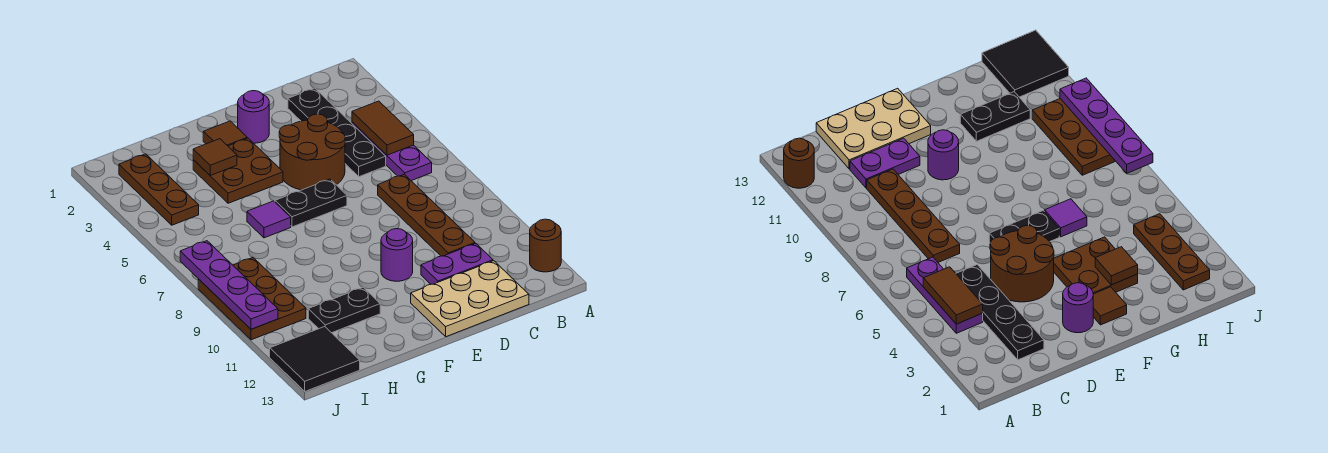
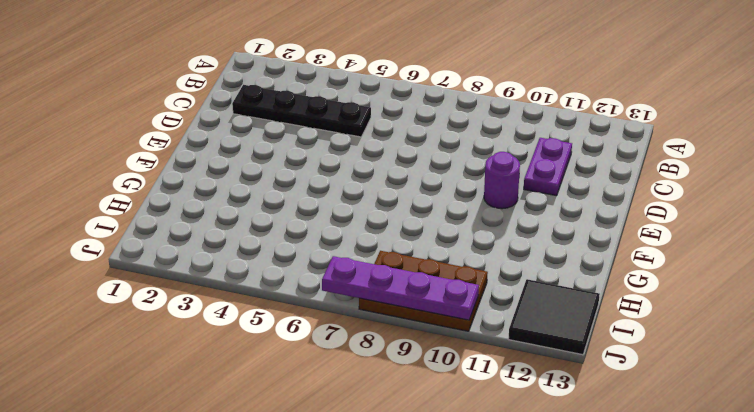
none -> brown round brick A12 level 1
none -> purple plate B4:B6 level 1
none -> brown plate C7:C10 level 1

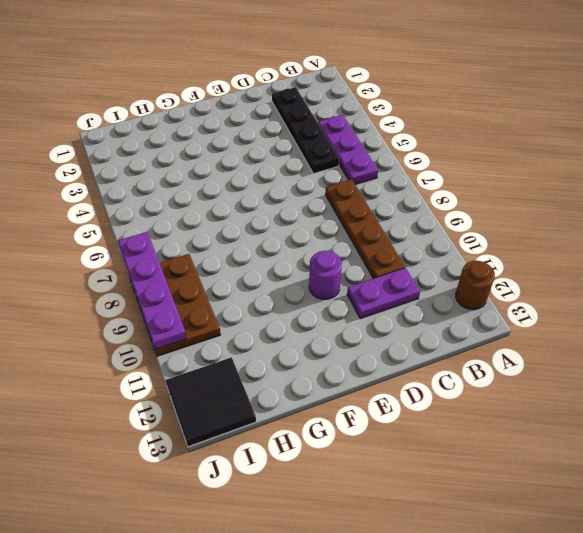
none -> tan plate C12:E13 level 1
none -> brown round brick D4:E5 level 1
none -> purple round brick E2 level 1

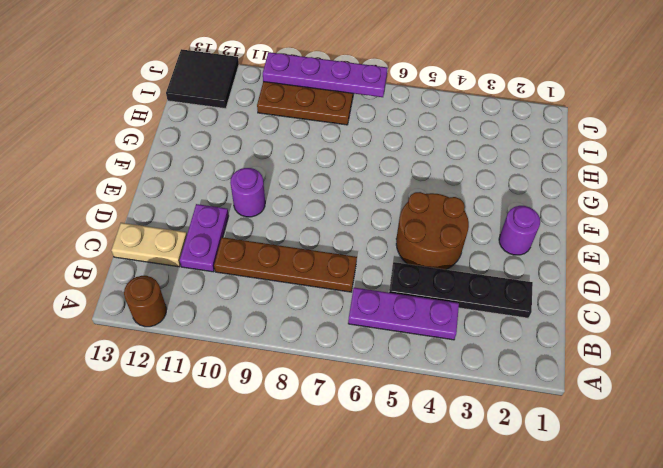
tan plate C12:C13 level 1 -> tan plate C12:E13 level 1
none -> black plate E6:F6 level 1
none -> brown tile F2 level 1
none -> brown plate F3:G4 level 1

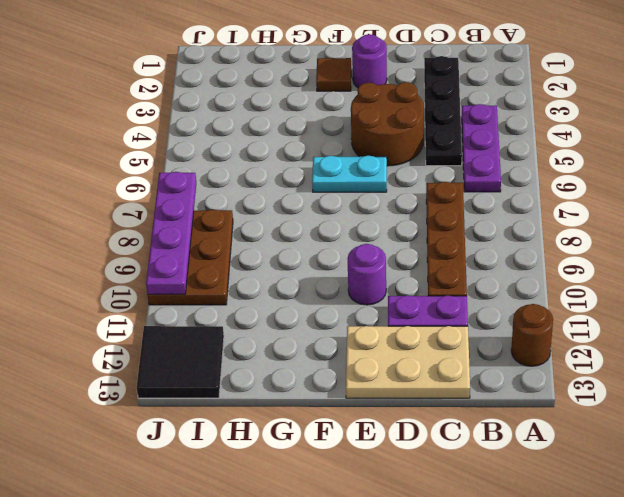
cyan plate E6:F6 level 1 -> black plate E6:F6 level 1
none -> brown plate F3:G4 level 1
none -> purple tile G6 level 1
none -> black plate G11:H11 level 1

